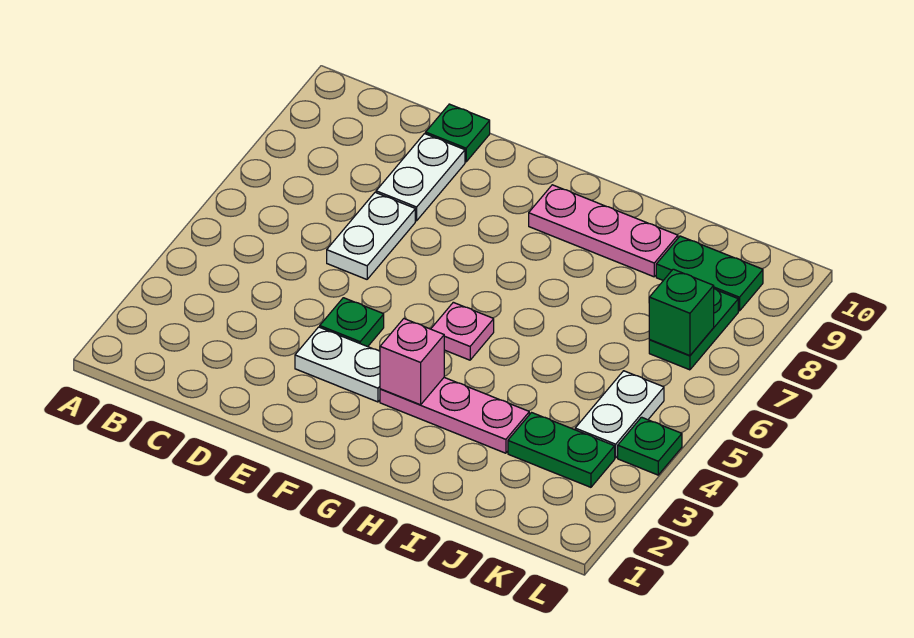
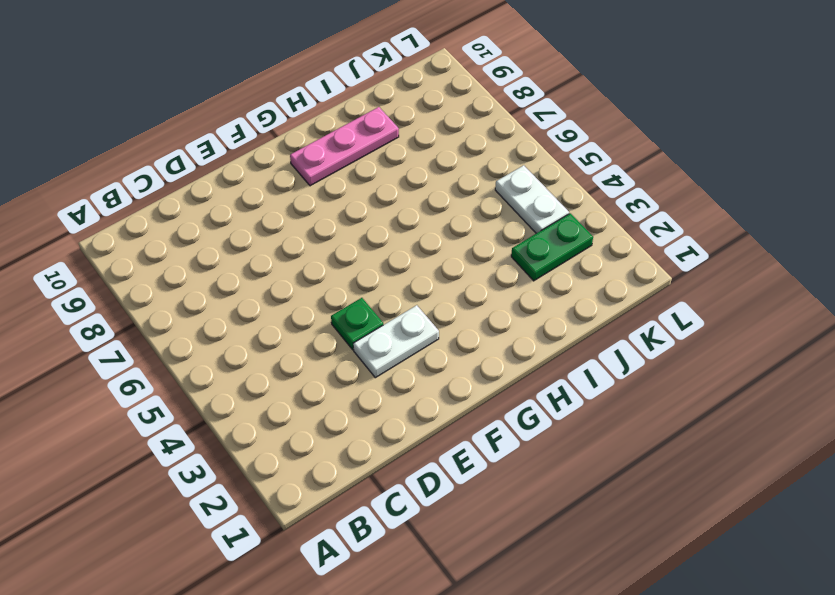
none -> white plate D6:D7 level 1
none -> white plate D8:D9 level 1
none -> green plate D10 level 1

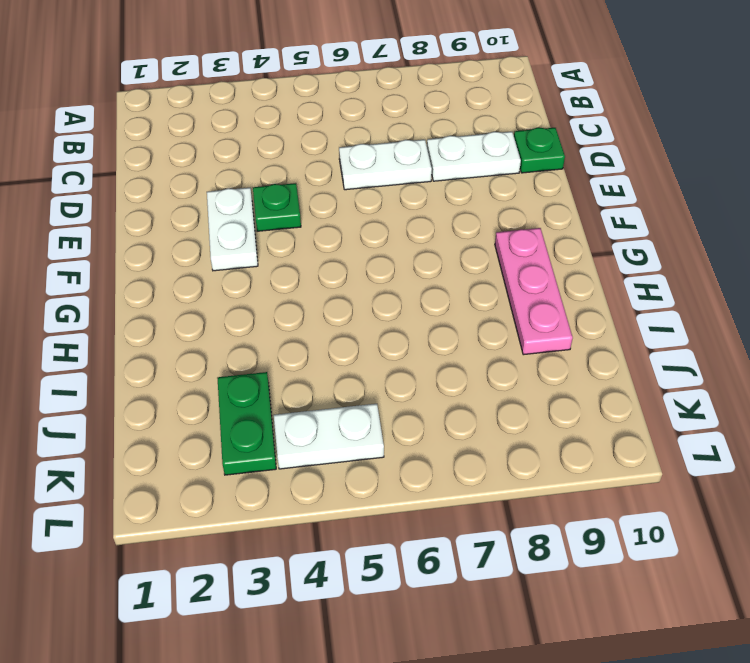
none -> pink plate G3:I3 level 1
none -> pink plate G5 level 1
none -> green plate J9:K9 level 1

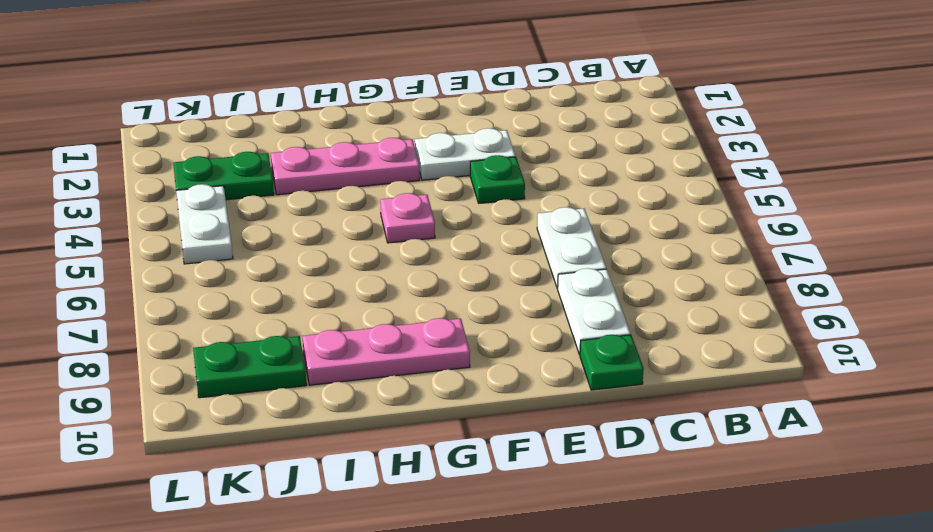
none -> green plate K7:K8 level 1
none -> green plate L4 level 1
none -> pink brick G3 level 2

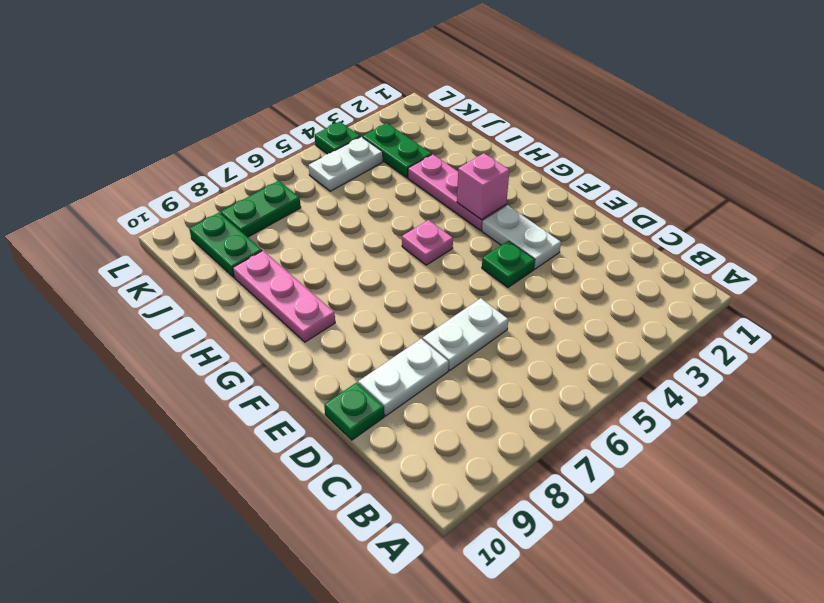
none -> green brick K7 level 2

